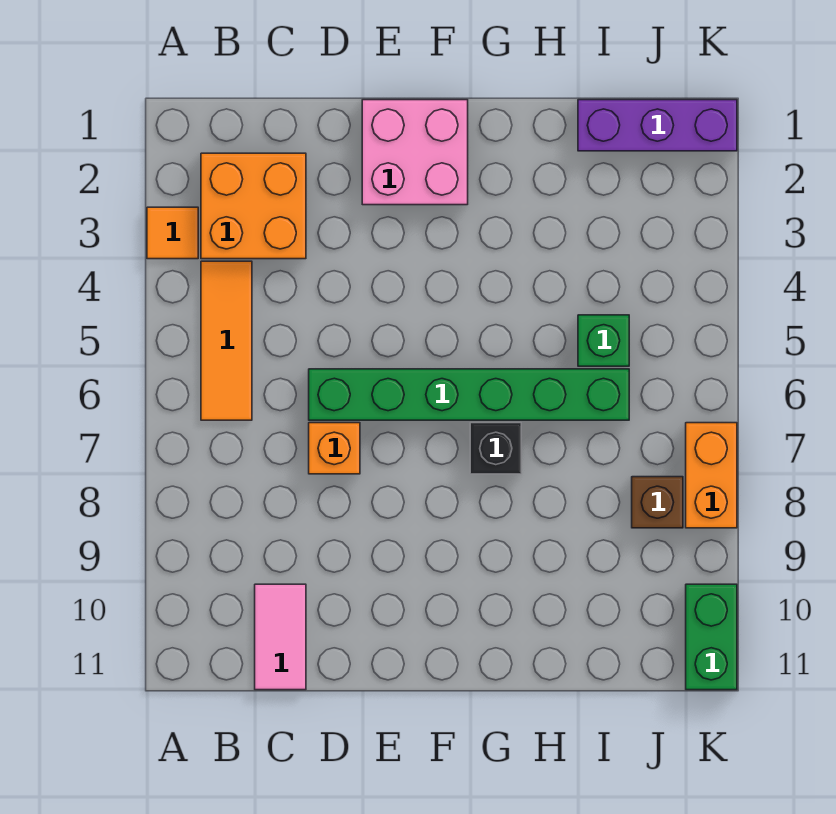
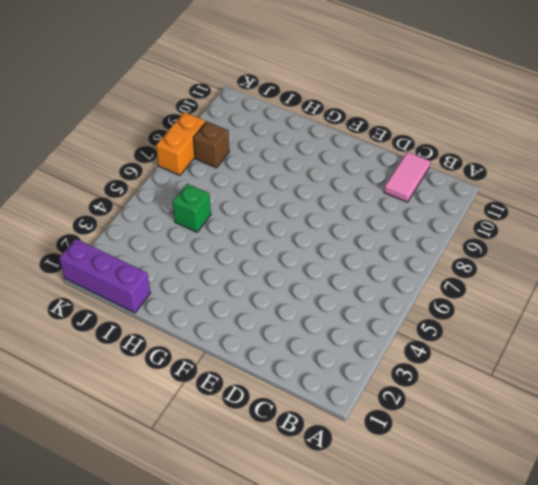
none -> orange tile A3 level 1
none -> orange brick B2:C3 level 1
none -> orange tile B4:B6 level 1

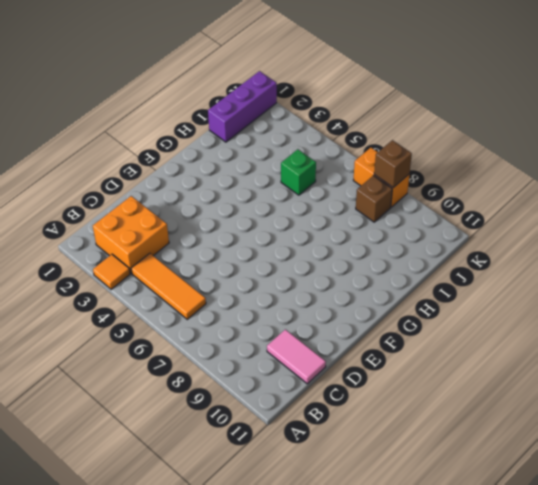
brown brick K8 level 2 -> none
none -> green brick D6:I6 level 1
none -> orange brick D7 level 1
none -> pink brick E1:F2 level 1

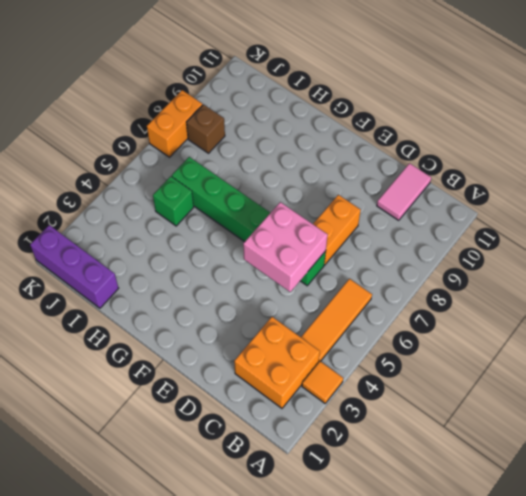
pink brick D5:E6 level 2 -> pink brick E1:F2 level 1
orange brick D7:D8 level 1 -> orange brick D7 level 1
none -> black brick G7 level 1
none -> green brick K10:K11 level 1

